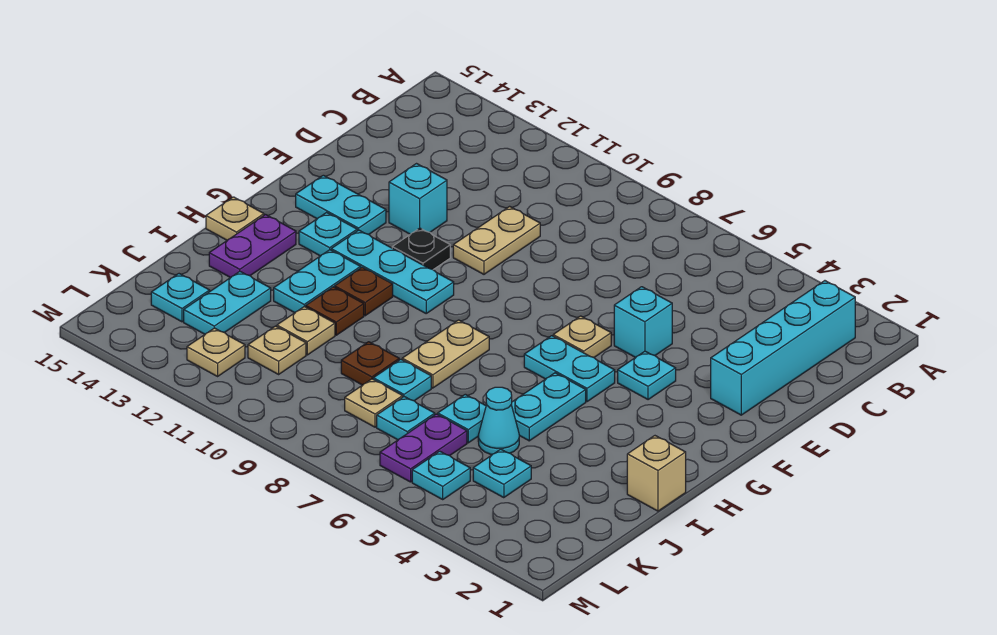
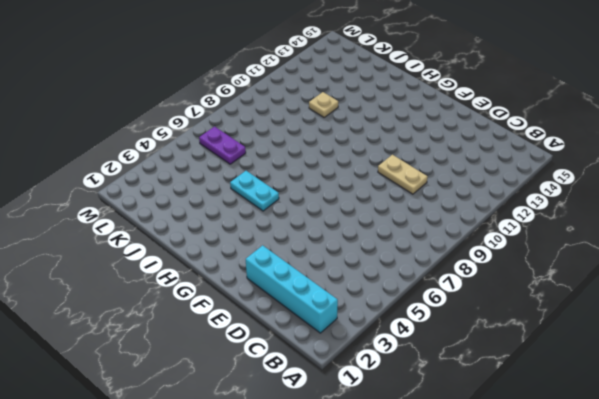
none -> cyan brick E5 level 1
none -> cyan brick E12 level 1
none -> cyan plate F4 level 1
none -> tan plate F6 level 1

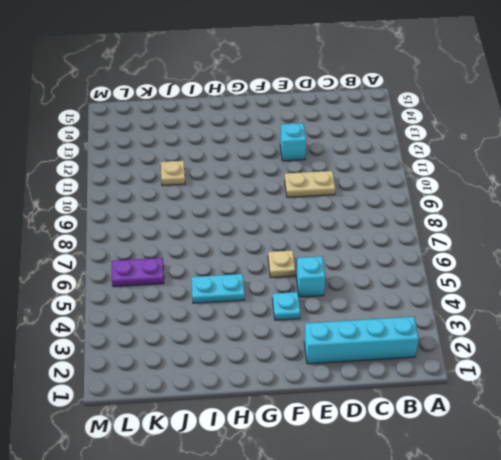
none -> black plate F11 level 1
none -> cyan plate F13:F14 level 1
none -> cyan plate G5:G6 level 1
none -> cyan plate G10:G12 level 1

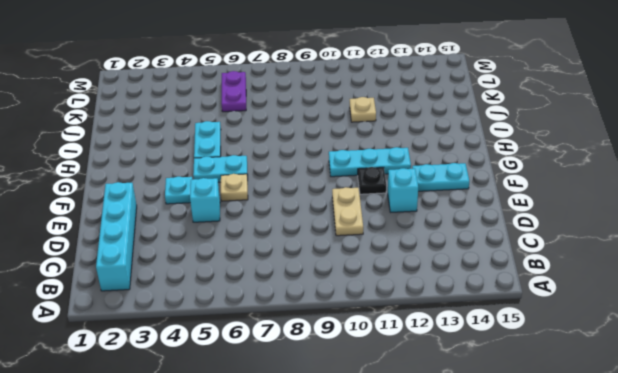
none -> cyan plate G13 level 1
none -> tan plate H8:I8 level 1
none -> brown plate H11 level 1
none -> cyan plate H12:I12 level 1

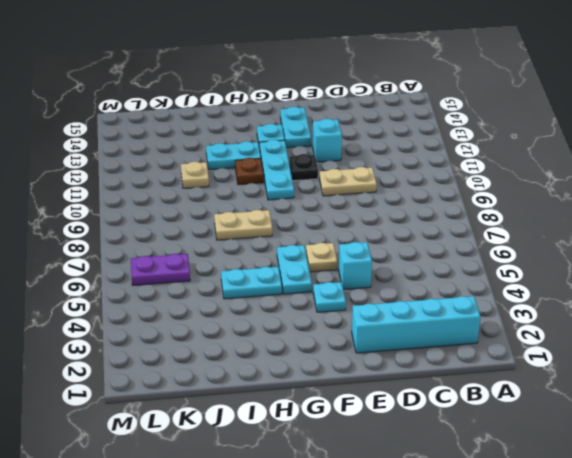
none -> purple plate H14:I14 level 1
none -> tan plate H15 level 1
none -> tan brick I1 level 1
none -> brown plate I11 level 1

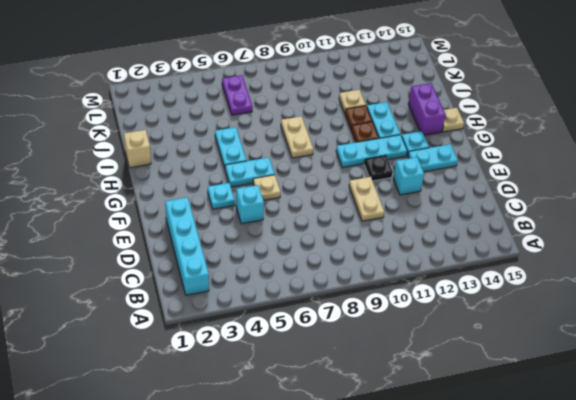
purple brick H14:I14 level 1 -> purple plate H14:I14 level 1
none -> cyan cone J5 level 1
none -> cyan plate J6 level 1
none -> cyan plate J8 level 1
none -> brown plate J9 level 1

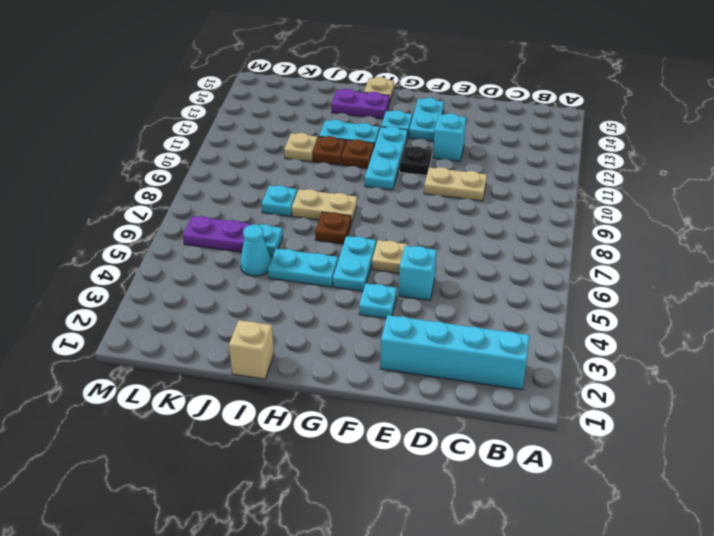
brown plate H7 level 1 -> brown plate J9 level 1
none -> cyan plate J13:K13 level 1
none -> cyan plate K4 level 1
none -> cyan plate K7 level 1
none -> tan plate K8 level 1

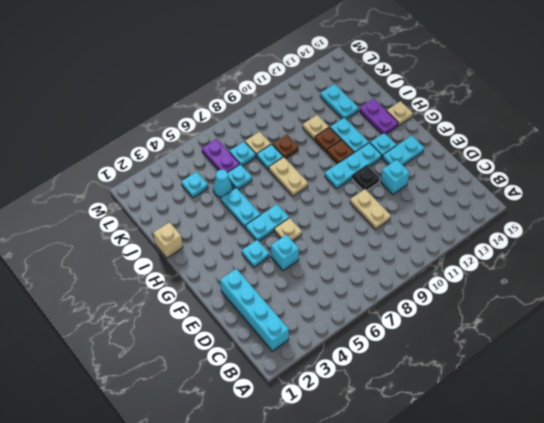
none -> tan plate K11 level 1
none -> cyan plate K14 level 1
none -> cyan plate L5 level 1
none -> tan plate L12 level 1

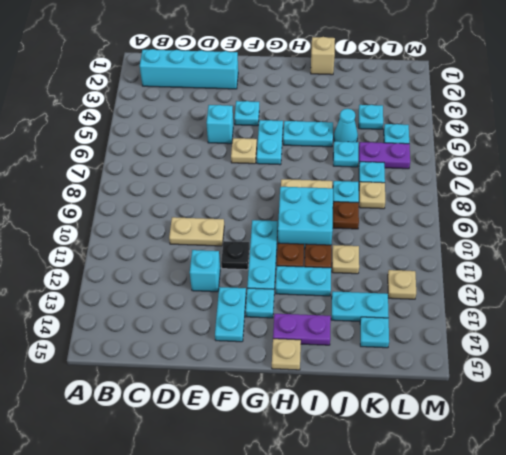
cyan brick H9:I10 level 1 -> none
none -> tan plate K11 level 1

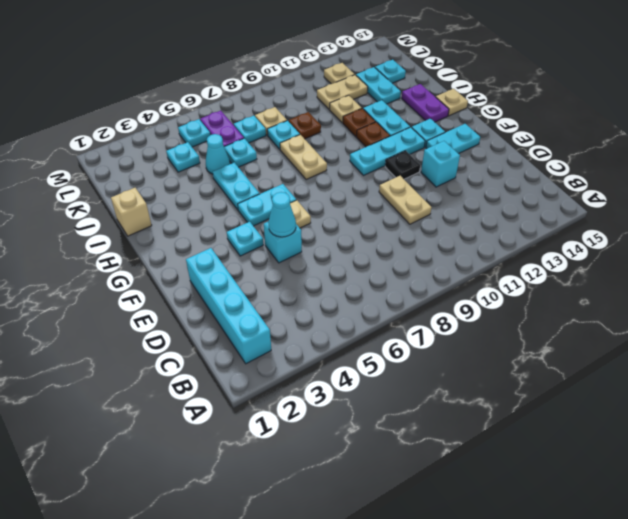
cyan cone E5 level 2 -> none
tan plate K11:K12 level 1 -> tan plate K11 level 1

